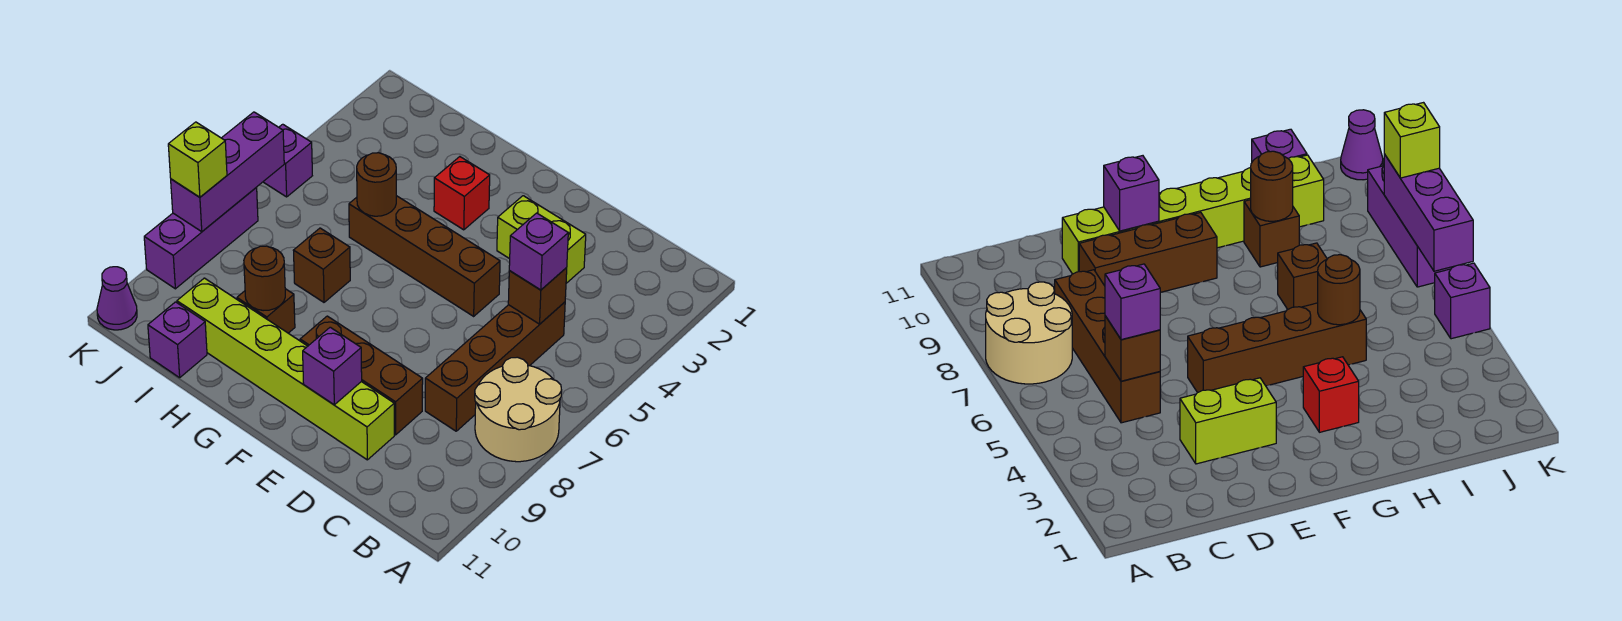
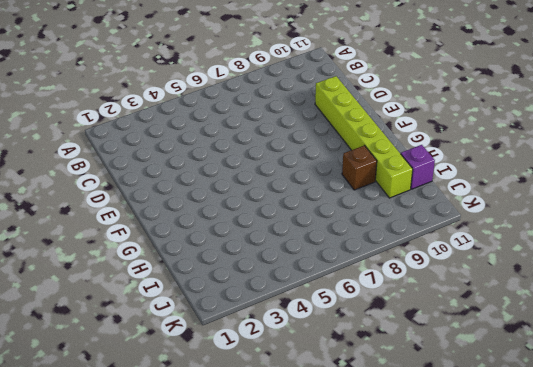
none -> tan round brick A7:B8 level 1
none -> brown brick C5:C8 level 1
none -> lime brick D3:E3 level 1

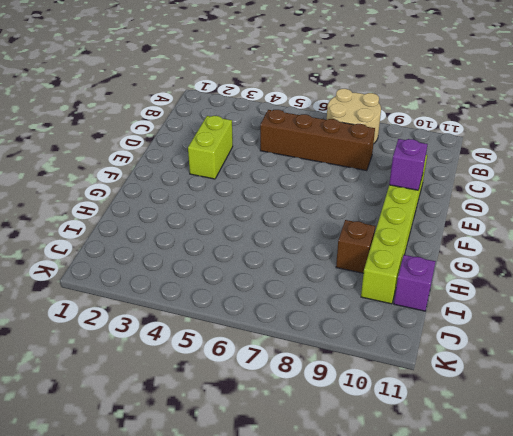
none -> brown brick D9:F9 level 1
none -> brown brick E5:H5 level 1
none -> red brick G3 level 1

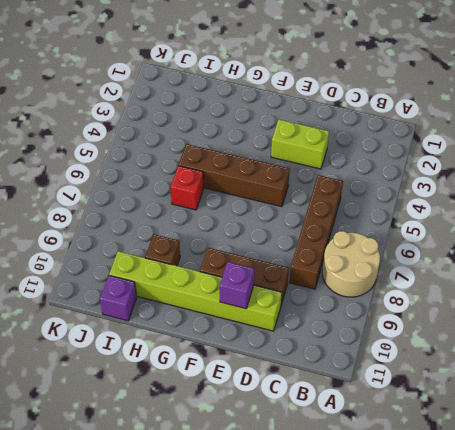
red brick H6 level 1 -> red brick G3 level 1
none -> brown brick H7 level 1
none -> purple brick K5 level 1
none -> purple brick K7:K9 level 1

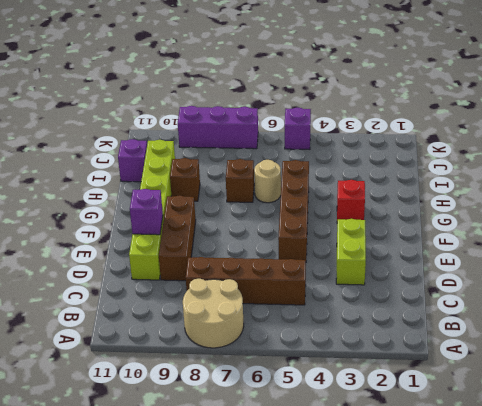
tan round brick H6 level 1 -> none
none -> purple cone K11 level 1
none -> brown brick C5 level 2
none -> brown round brick H5 level 2

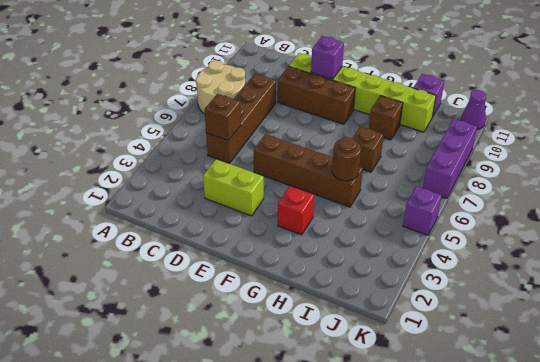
none -> brown round brick H9 level 2
none -> purple brick K6:K8 level 2
none -> purple brick C5 level 3

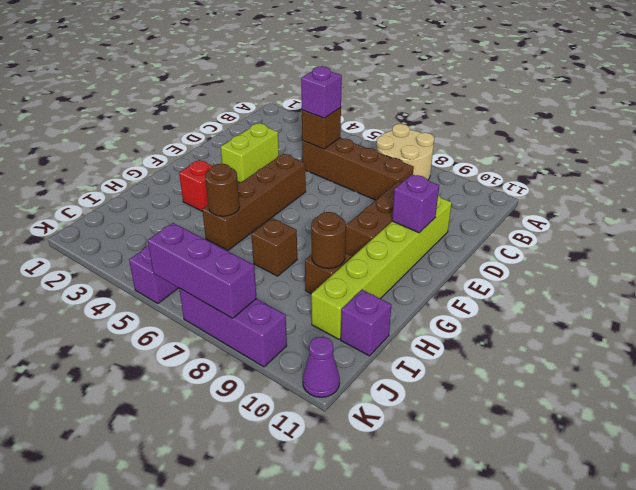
none -> lime brick K8 level 3

